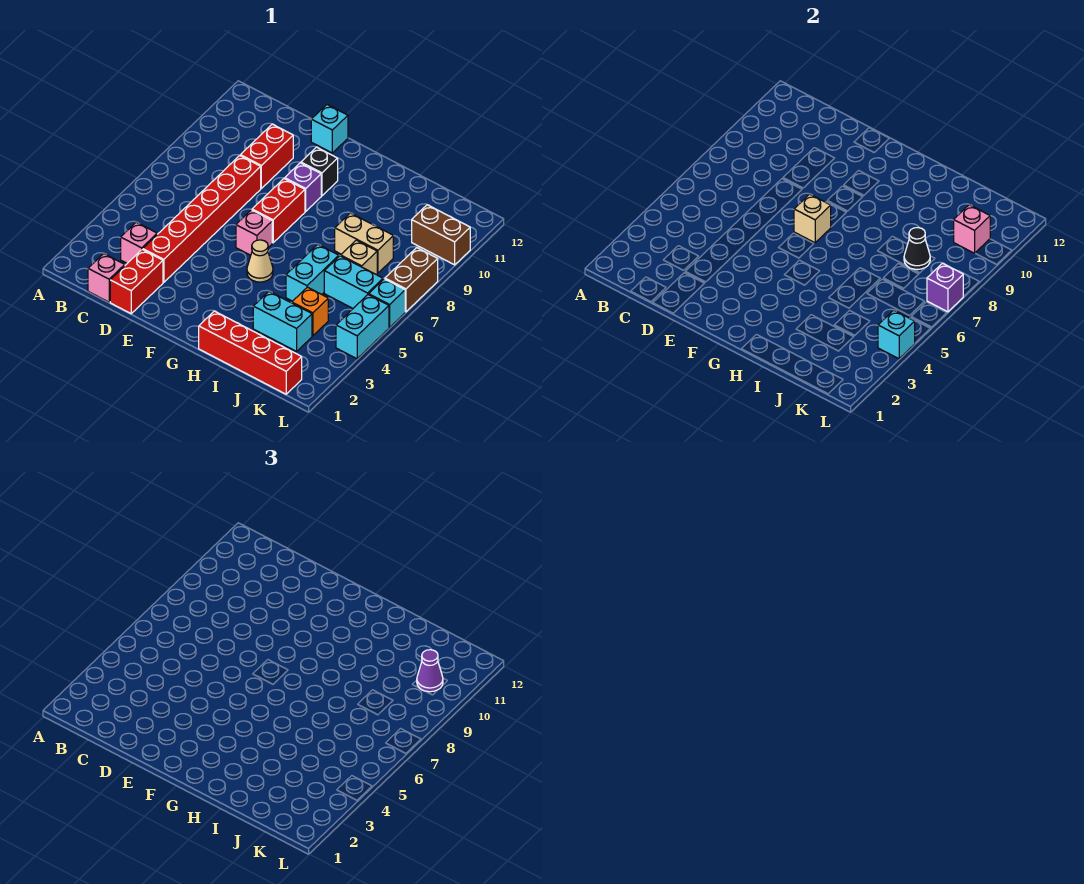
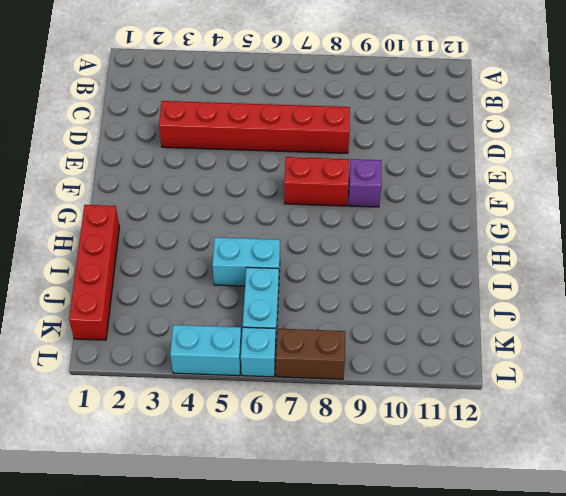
none -> pink brick C1 level 1
none -> pink brick C3 level 1
none -> red brick D1:D2 level 1

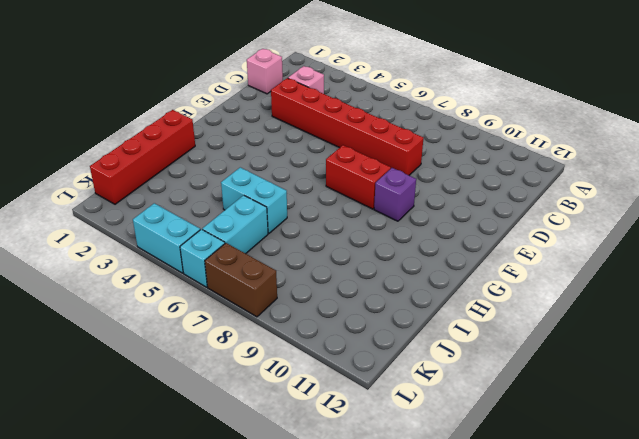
none -> red brick D1:D2 level 1
none -> red brick D9:D10 level 1
none -> cyan brick E12 level 1

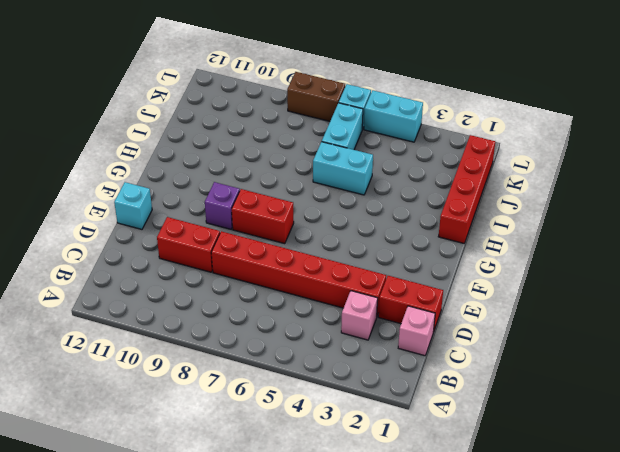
none -> pink brick F6 level 1
none -> black brick F10 level 1
none -> tan cone G5 level 1

